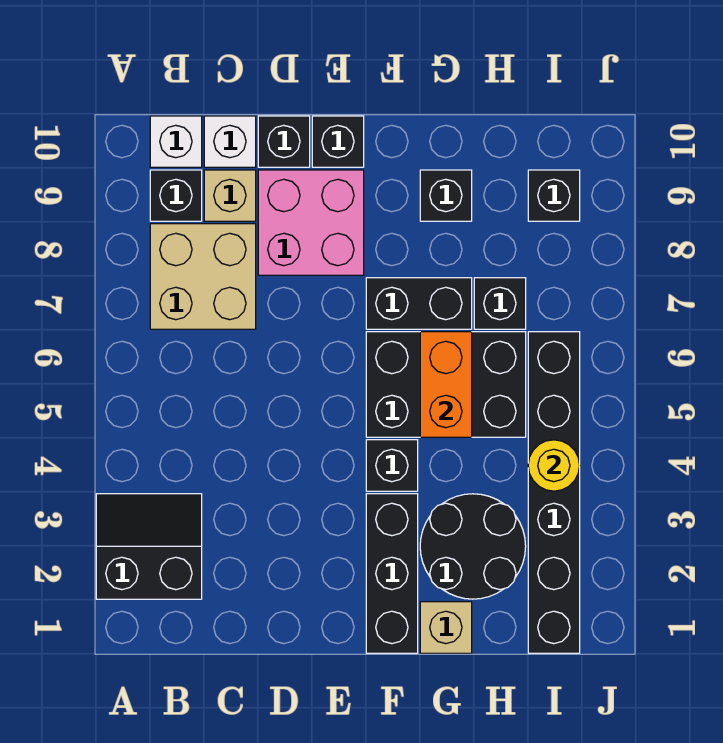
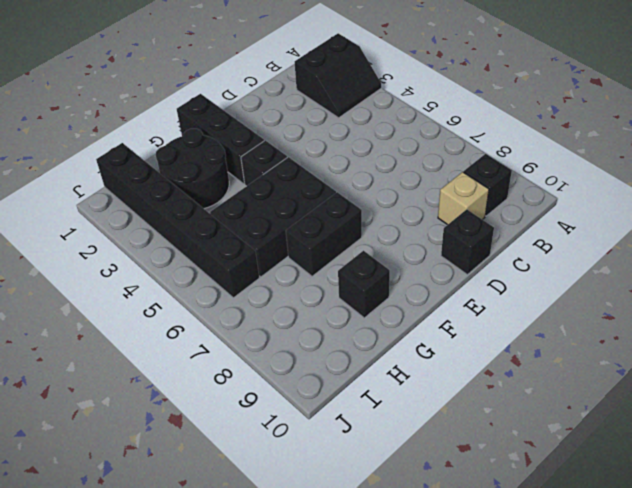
none -> tan brick B7:C8 level 1
none -> white brick B10 level 1
none -> white brick C10 level 1

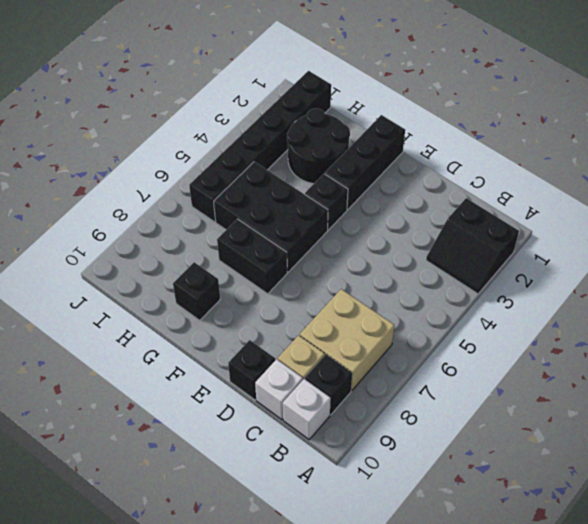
none -> pink brick D8:E9 level 1
none -> black brick E10 level 1
none -> tan brick G1 level 1

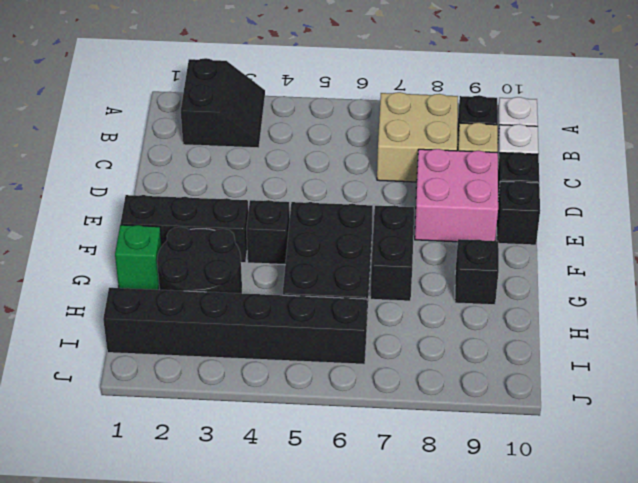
green brick G1 level 1 -> tan brick G1 level 1
none -> black brick H7 level 1
none -> black brick I9 level 1
none -> orange brick G5:G6 level 2

